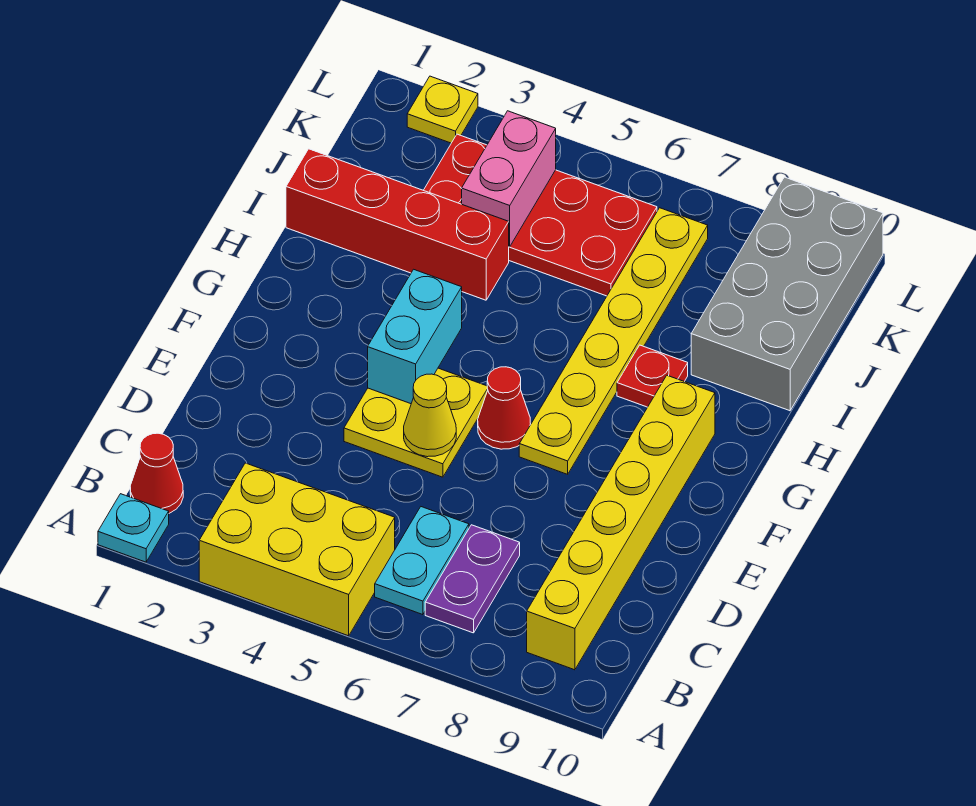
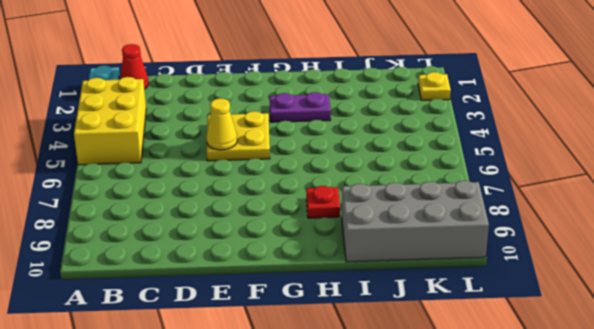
purple plate G3:H3 level 1 -> purple plate B7:C7 level 1
none -> cyan plate B6:C6 level 1
none -> yellow brick B9:G9 level 1
none -> red cone F6 level 1

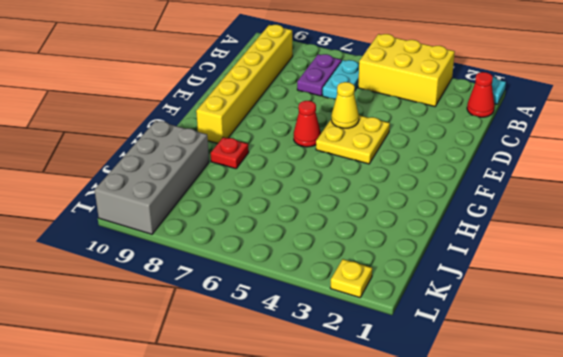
none -> yellow plate F7:K7 level 1
none -> red brick I1:I4 level 1
none -> red plate J3:K6 level 1

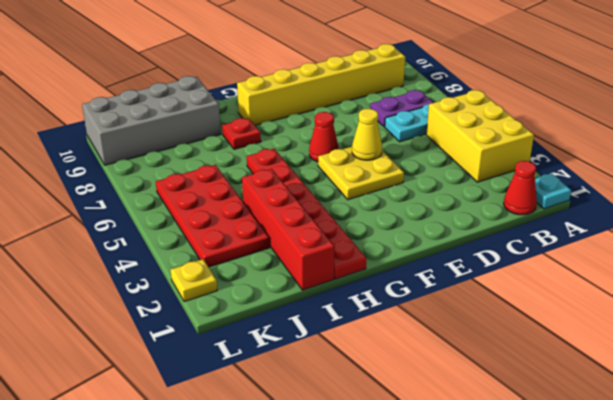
red plate H1:H6 level 1 -> none
none -> yellow plate F7:K7 level 1
none -> cyan brick F4:G4 level 2
none -> pink brick J4:K4 level 2

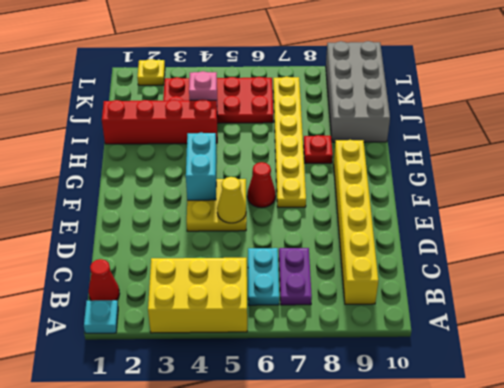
pink brick J4 level 2 -> pink brick J4:K4 level 2

